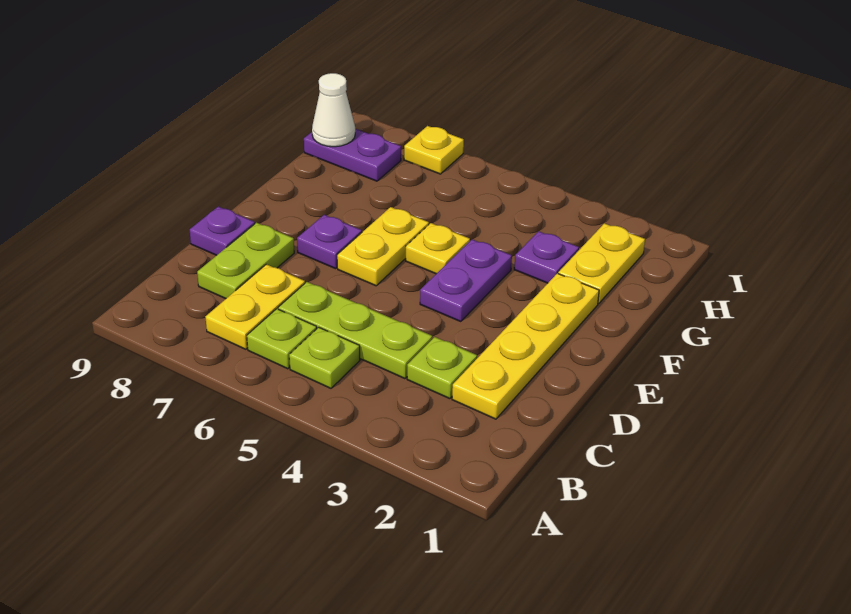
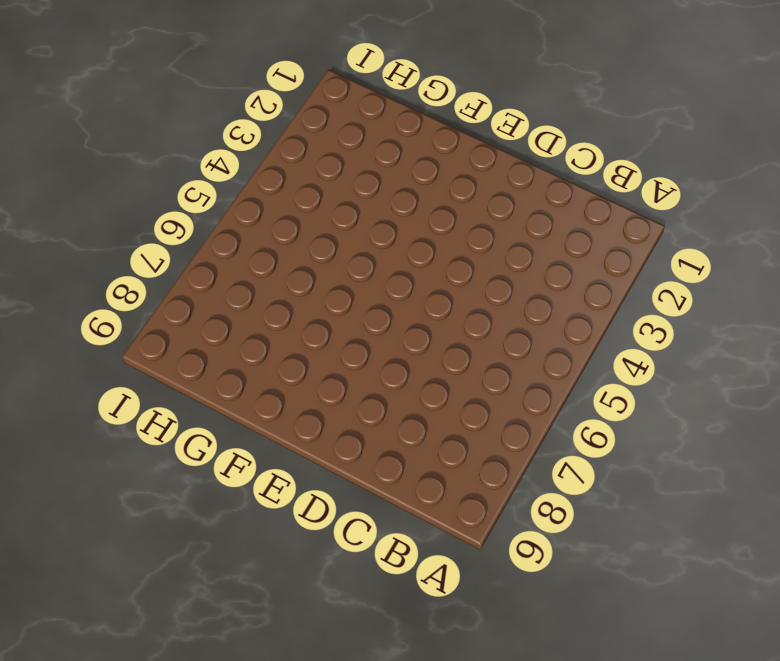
none -> lime plate B5 level 1
none -> lime plate B6 level 1
none -> yellow plate B7:C7 level 1

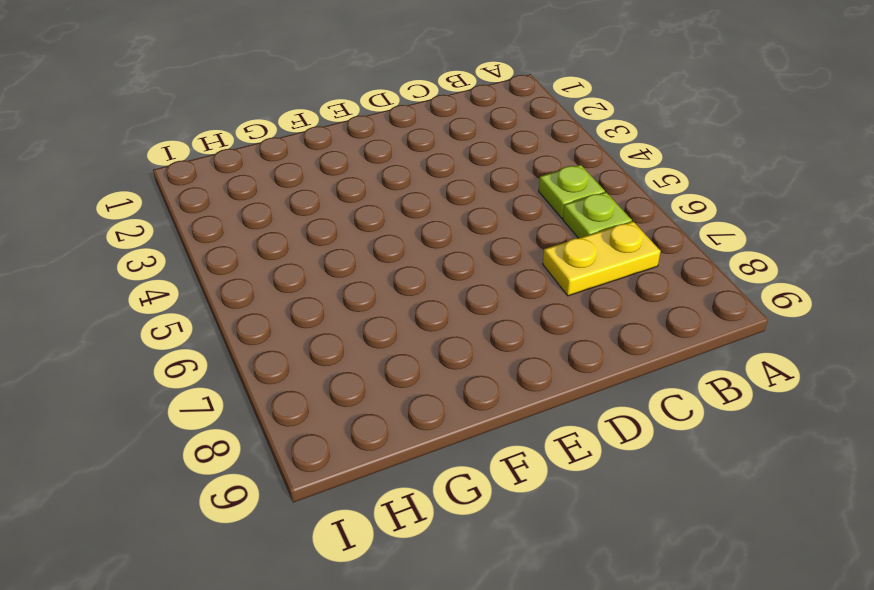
none -> yellow plate C2:F2 level 1
none -> lime plate C3 level 1
none -> lime plate C4:C6 level 1

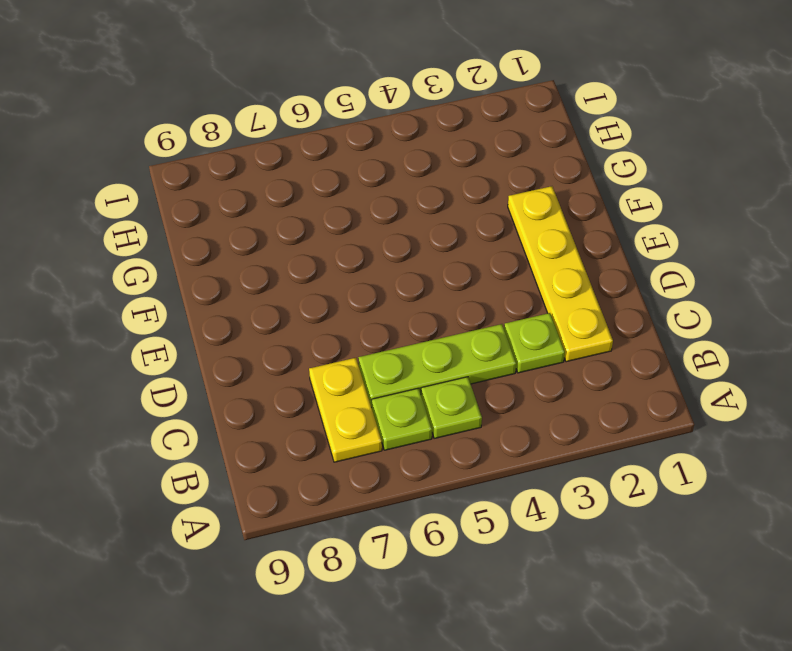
none -> lime plate C8:D8 level 1
none -> purple plate D9 level 1
none -> purple plate E4:F4 level 1

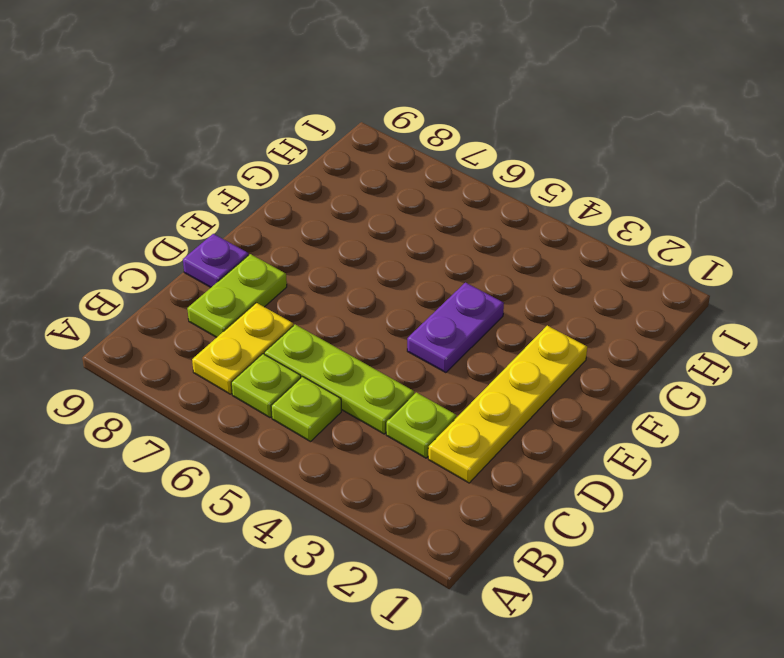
none -> yellow plate E6:F6 level 1
none -> purple plate E7 level 1
none -> yellow plate F5 level 1

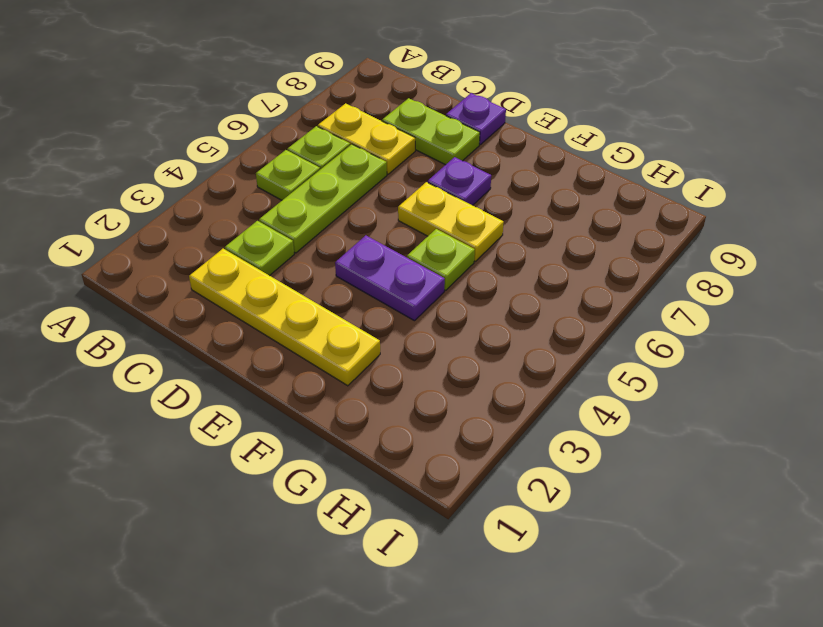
lime plate F5 level 1 -> yellow plate F5 level 1
none -> yellow plate G2:H2 level 1
none -> purple plate G3 level 1
none -> purple plate H8:H9 level 1

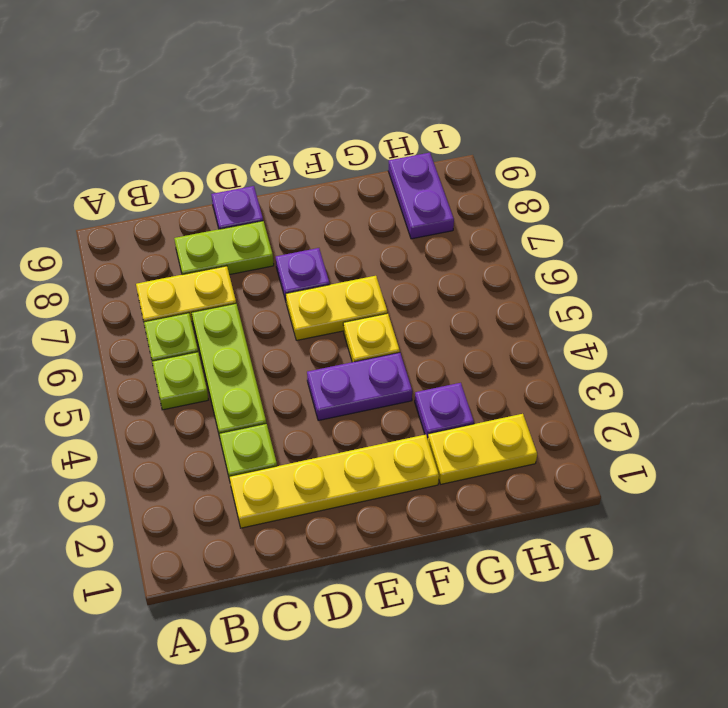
none -> yellow plate I7 level 1
none -> white cone H9 level 2

